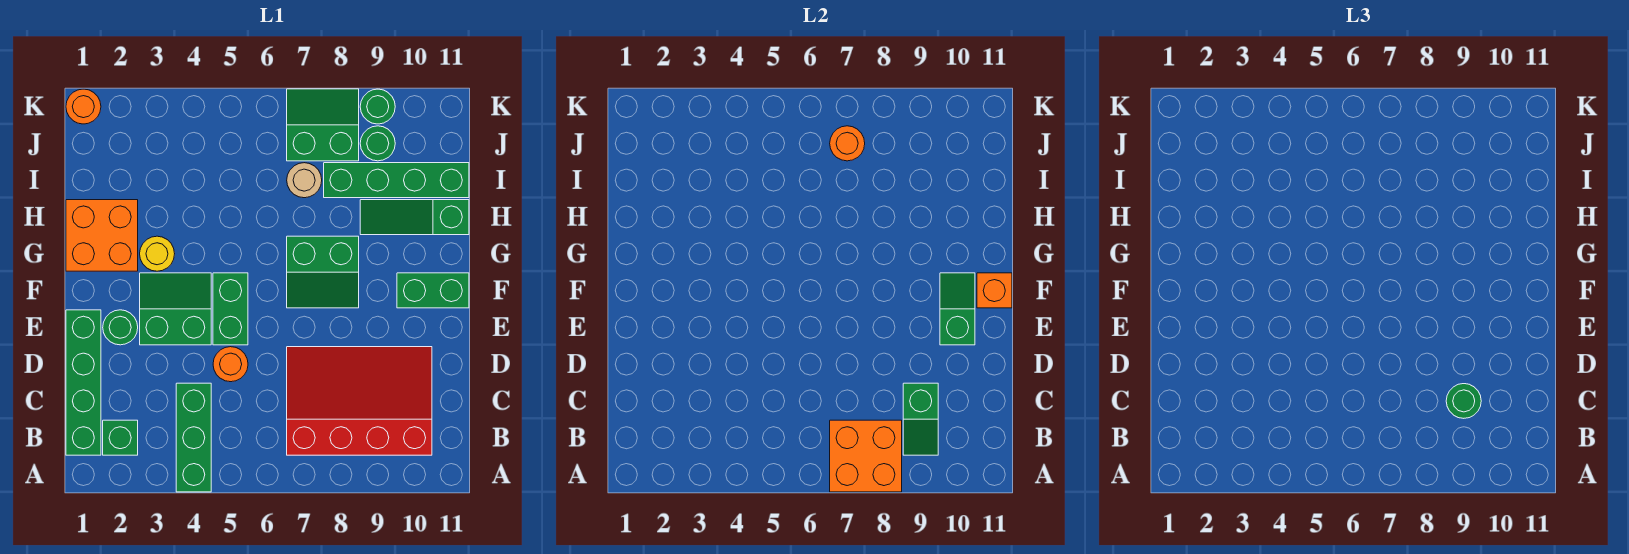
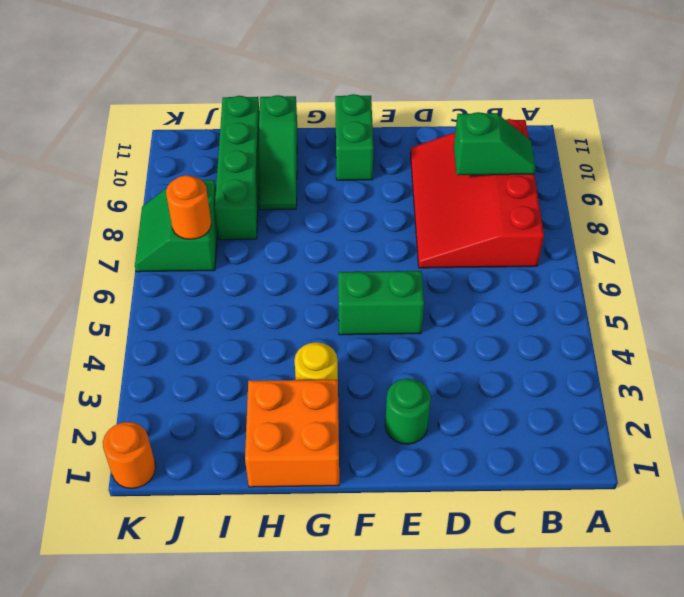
none -> green brick A4:C4 level 1
none -> green brick B1:E1 level 1
none -> green brick B2 level 1

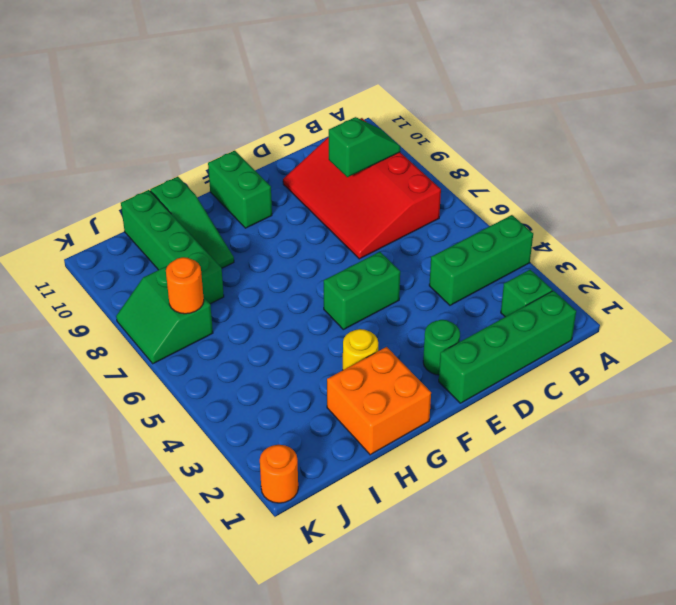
none -> orange round brick D5 level 1
none -> green slope E3:F4 level 1 top E
none -> green slope F7:G8 level 1 top G

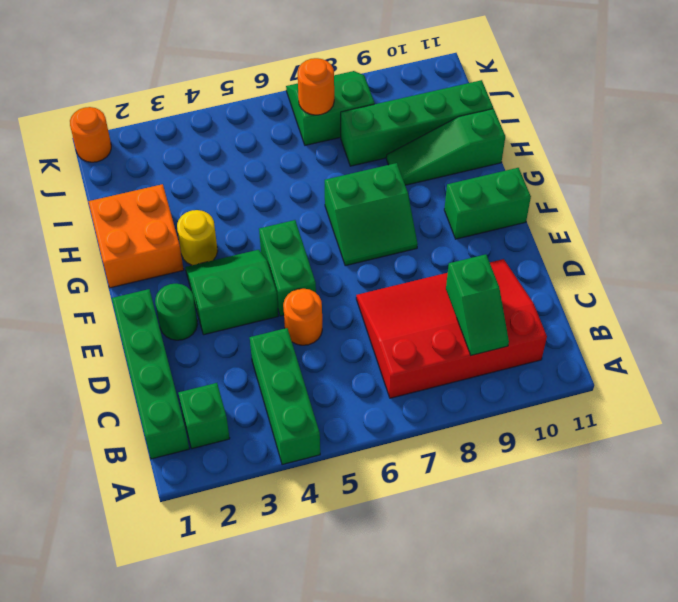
none -> tan round brick I7 level 1
none -> green round brick J9 level 1
none -> green round brick K9 level 1

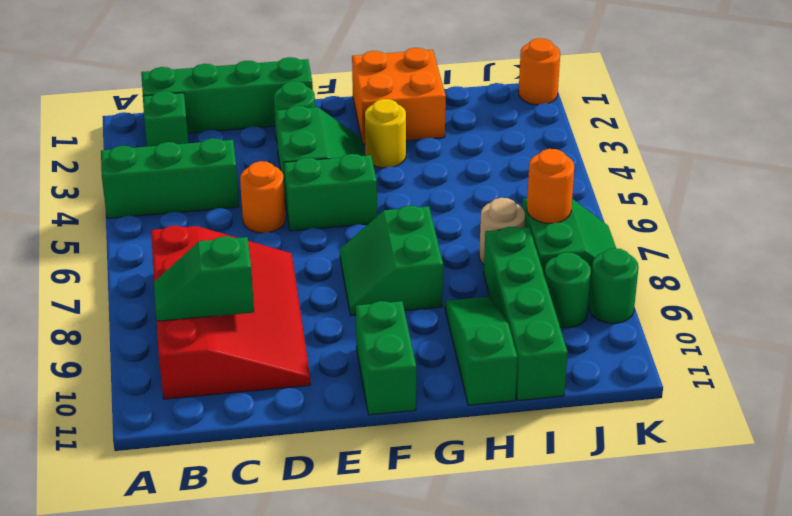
none -> orange brick A7:B8 level 2
none -> green slope E10:F10 level 2 top E
none -> orange brick F11 level 2

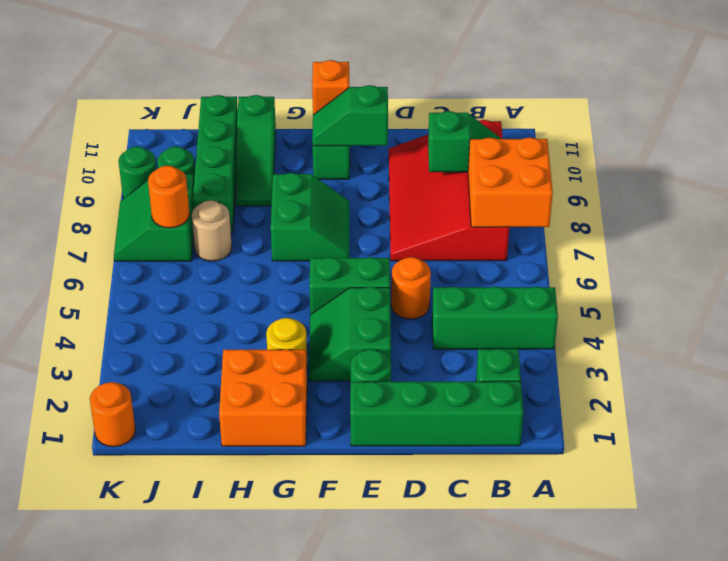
none -> green round brick C9 level 3

